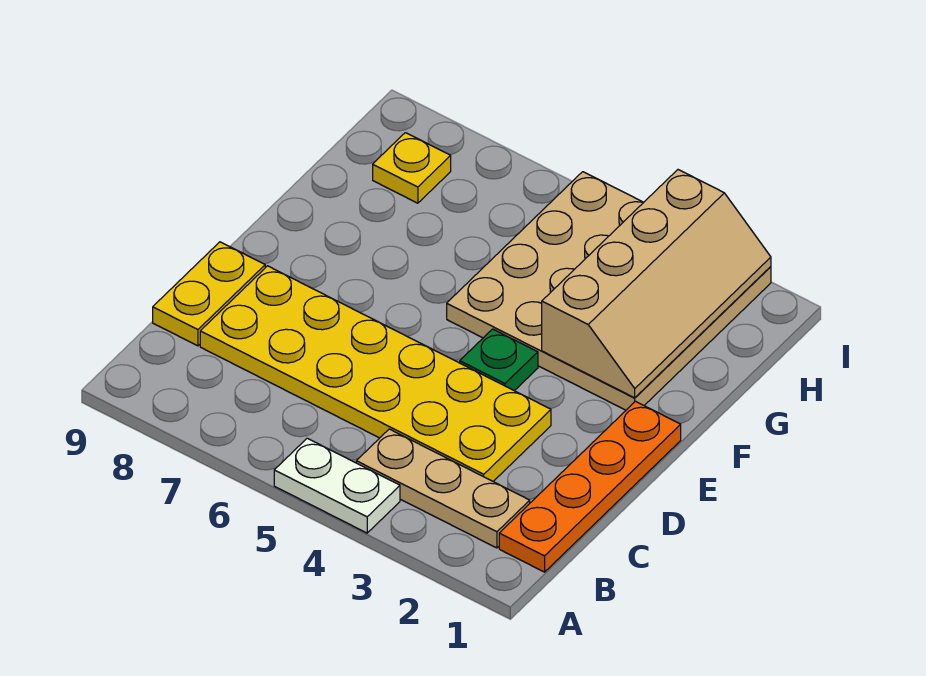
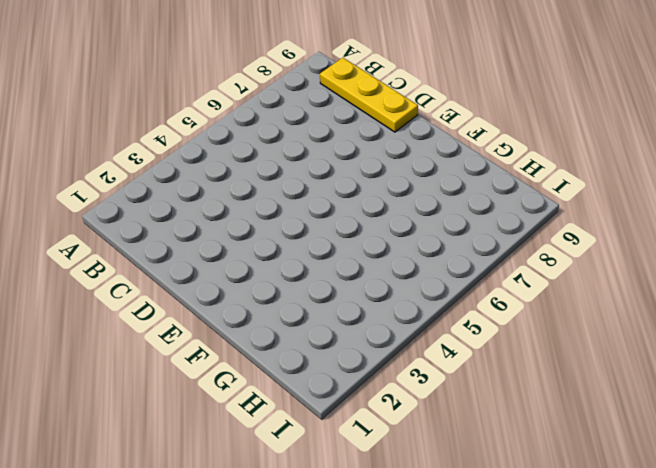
yellow plate B9:D9 level 1 -> yellow plate C9:D9 level 1
none -> white plate A4:A5 level 1
none -> orange plate B1:E1 level 1

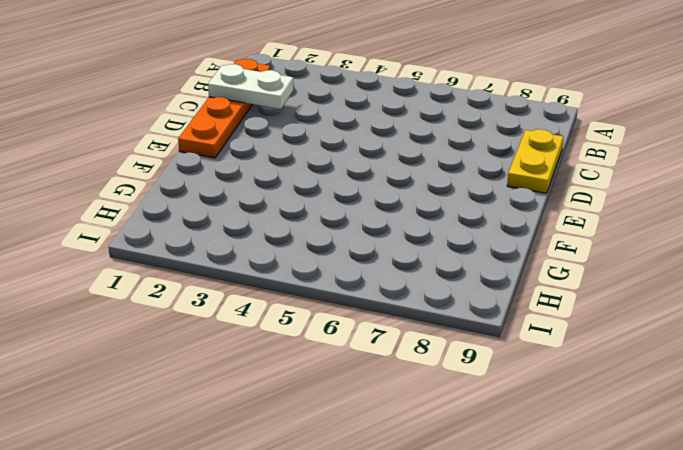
white plate C1:C2 level 2 -> white plate A4:A5 level 1
none -> tan plate B2:B4 level 1
none -> yellow plate C3:D8 level 1

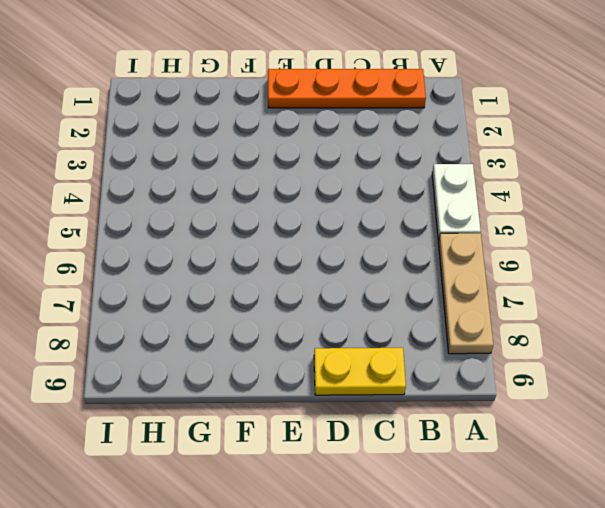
tan plate A6:A8 level 1 -> tan plate B2:B4 level 1
none -> yellow plate C3:D8 level 1
none -> green plate E4 level 1

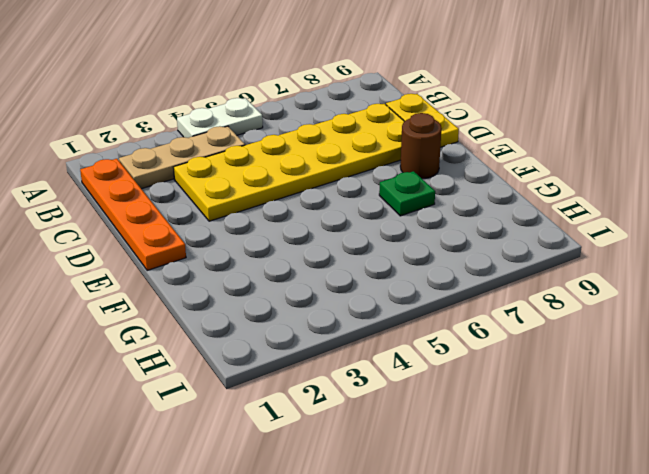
brown round brick E8 level 1 -> none
green plate F7 level 1 -> green plate E4 level 1
none -> tan plate F2:I5 level 1
none -> yellow plate H8 level 1

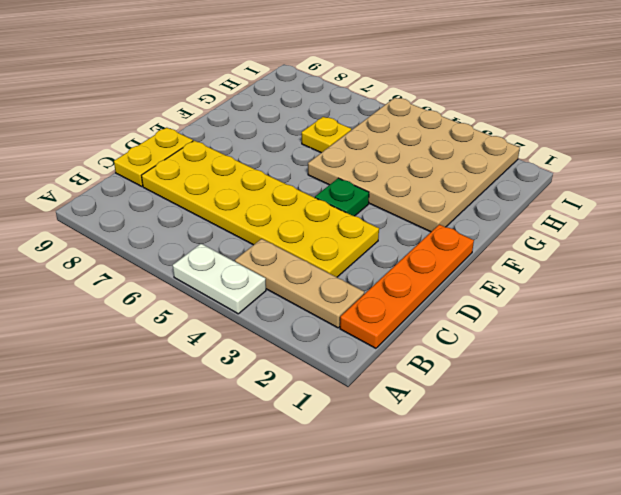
yellow plate G6 level 1 -> yellow plate H8 level 1
none -> tan slope F2:I3 level 2 top 3

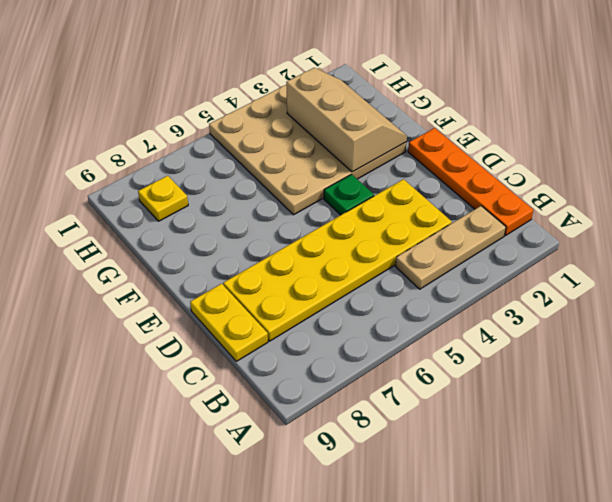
tan slope F2:H3 level 2 top 3 -> tan slope F2:I3 level 2 top 3
none -> white plate A4:A5 level 1

